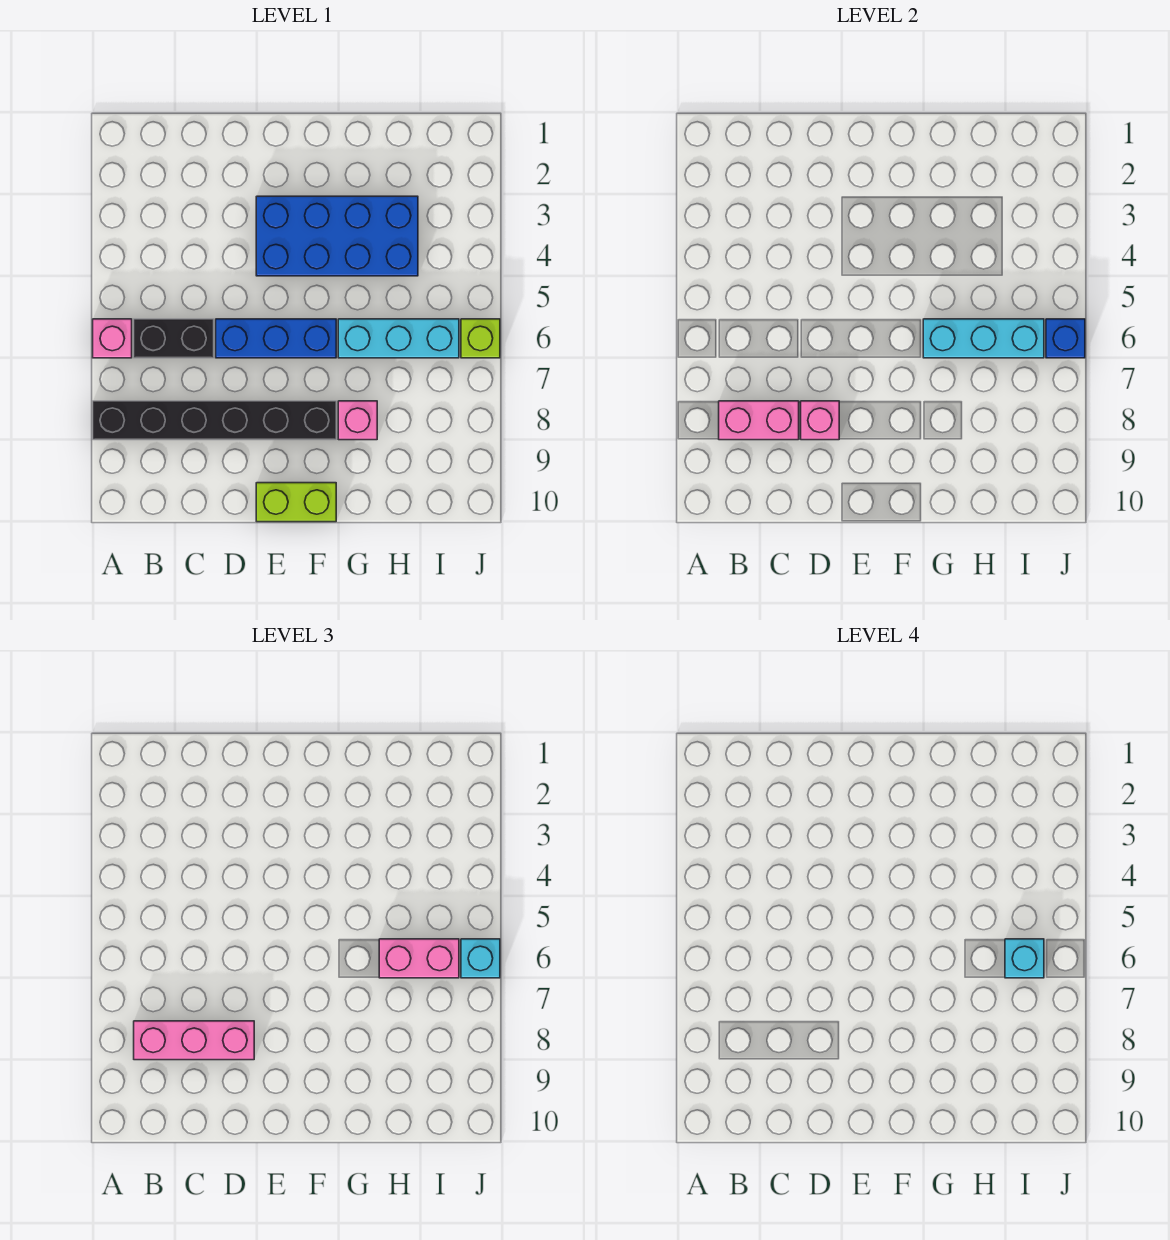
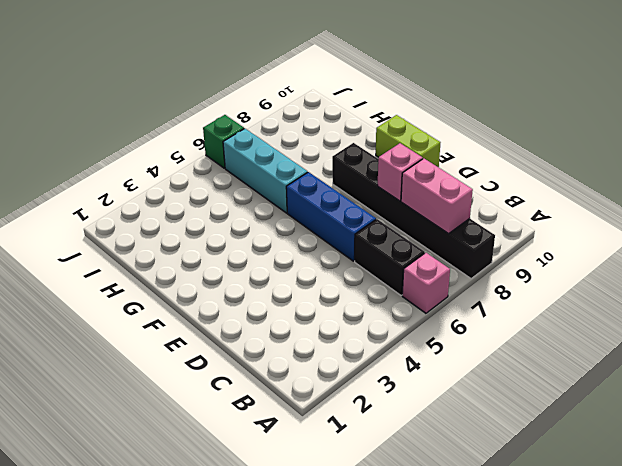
green brick J6 level 1 -> lime brick J6 level 1
none -> blue brick E3:H4 level 1
none -> pink brick G8 level 1
none -> cyan brick G6:I6 level 2

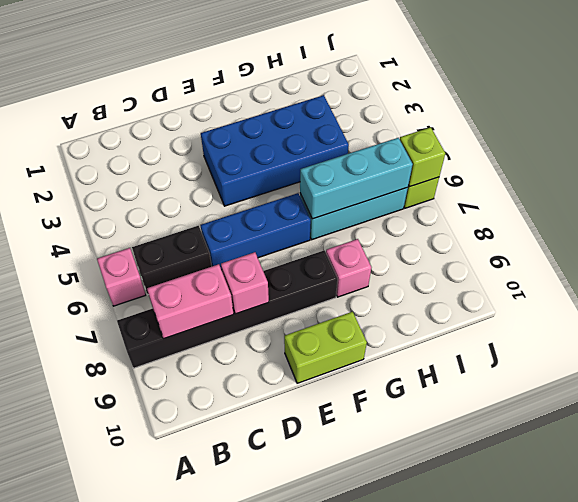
lime brick J6 level 2 -> blue brick J6 level 2
none -> pink brick B8:D8 level 3
none -> pink brick H6:I6 level 3
none -> cyan brick J6 level 3

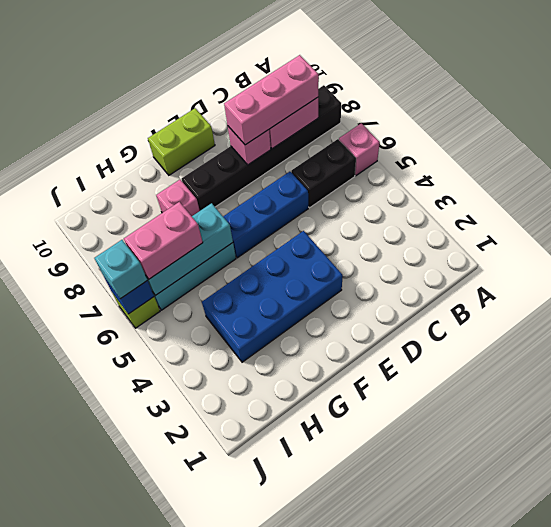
none -> cyan brick I6 level 4

